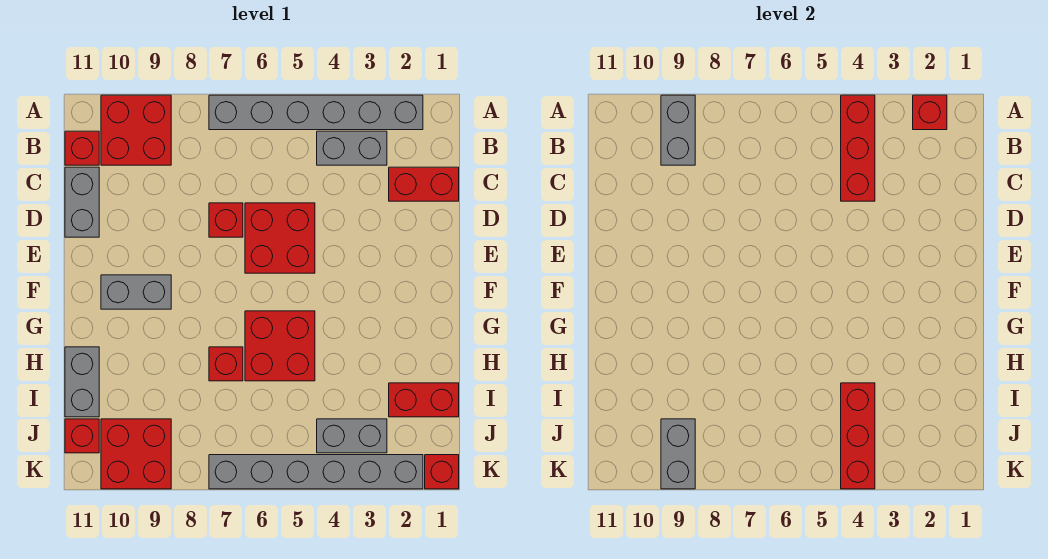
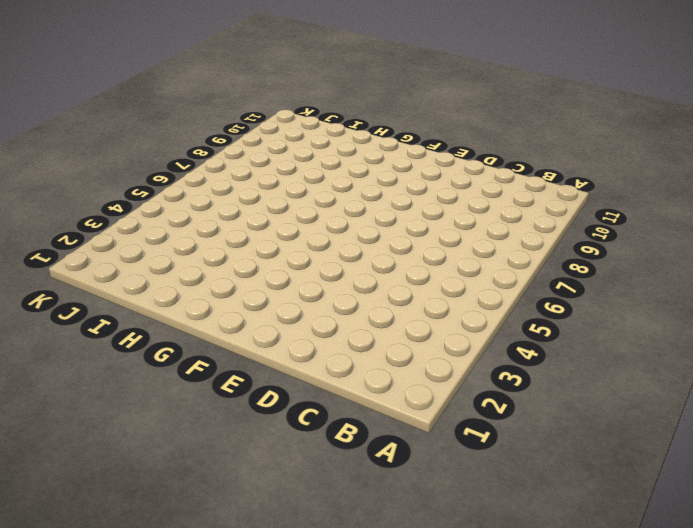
none -> grey brick A2:A7 level 1
none -> red brick A9:B10 level 1
none -> grey brick B3:B4 level 1

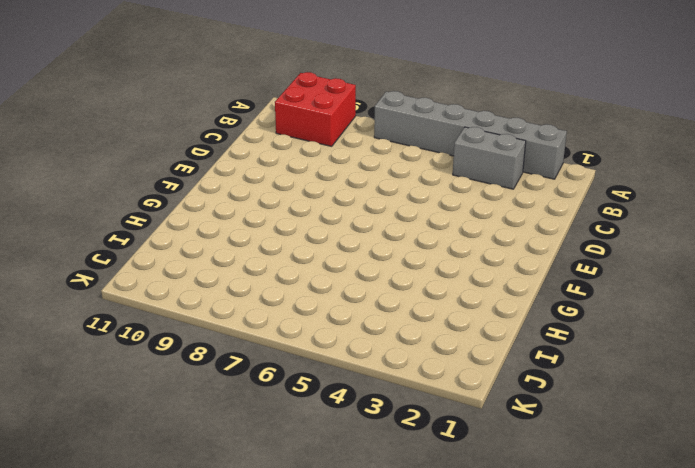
none -> red brick B11 level 1
none -> red brick C1:C2 level 1
none -> grey brick C11:D11 level 1

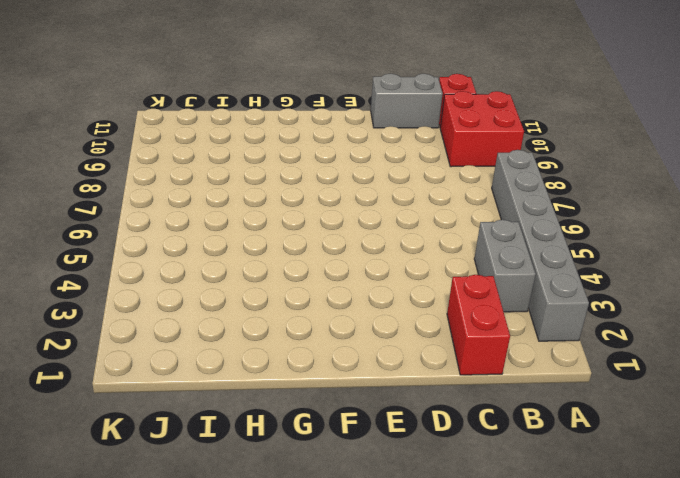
none -> red brick D5:E6 level 1
none -> red brick D7 level 1
none -> grey brick F9:F10 level 1

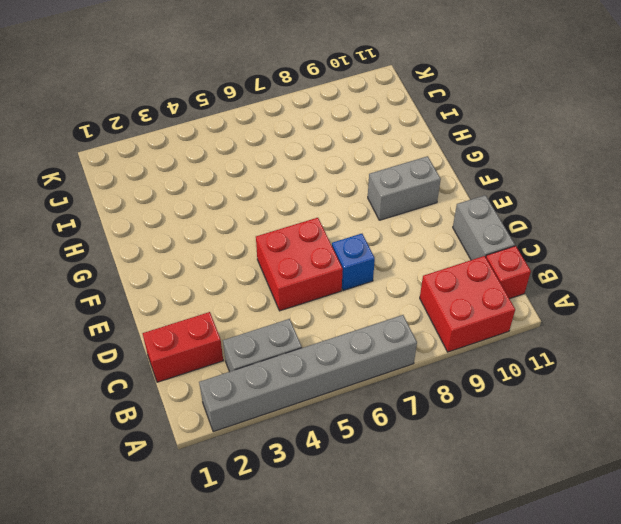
blue brick D7 level 1 -> red brick D7 level 1
none -> red brick G5:H6 level 1
none -> red brick H7 level 1
none -> grey brick H11:I11 level 1

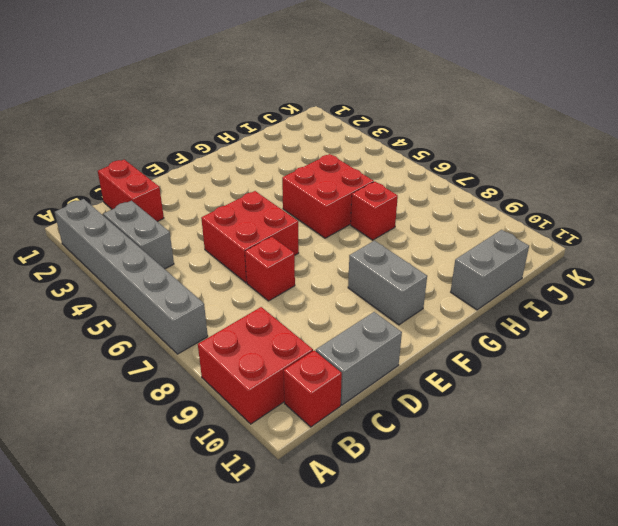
none -> red brick I1:I2 level 1
none -> grey brick J3:J4 level 1
none -> red brick J9:K10 level 1

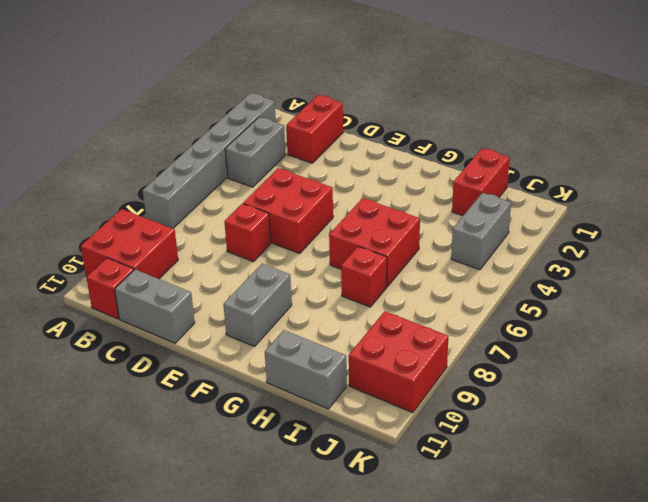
none -> red brick J11 level 1
none -> red brick K1 level 1
none -> grey brick K2:K7 level 1

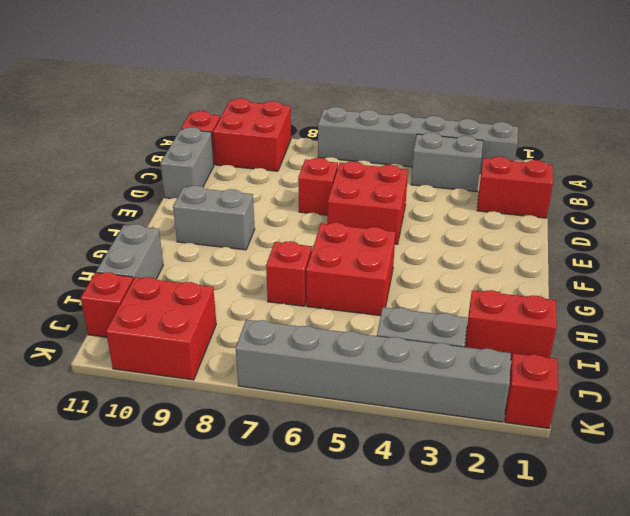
none -> red brick A2 level 2
none -> red brick A4:C4 level 2
none -> grey brick A9:B9 level 2

